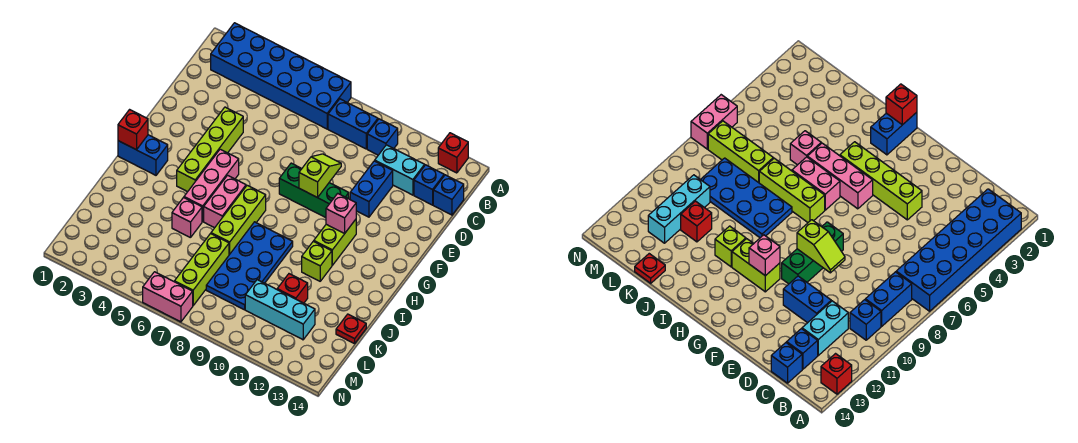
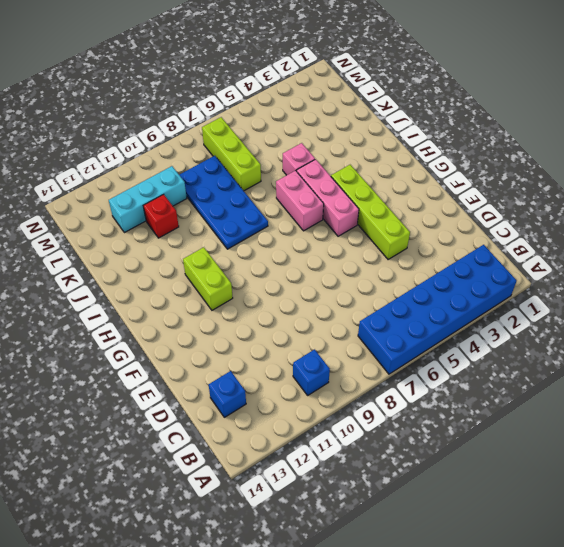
none -> red brick A13 level 1
none -> blue brick B8:B9 level 1
none -> cyan brick C11:C12 level 1

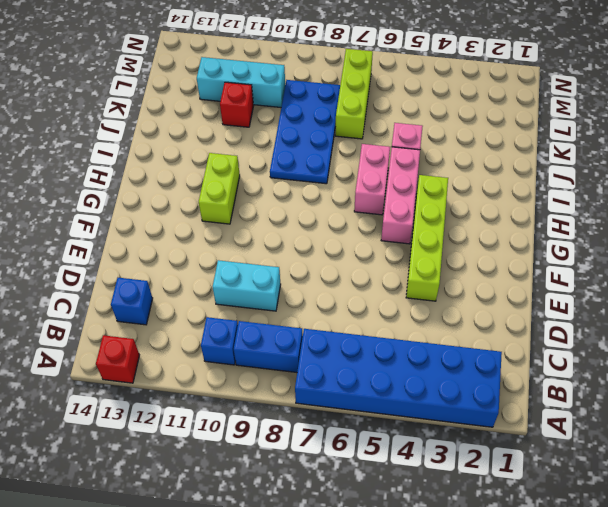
cyan brick D9:D10 level 1 -> cyan brick C11:C12 level 1
none -> blue brick C14 level 1
none -> blue brick D11:E11 level 1
none -> green brick F8:F10 level 1

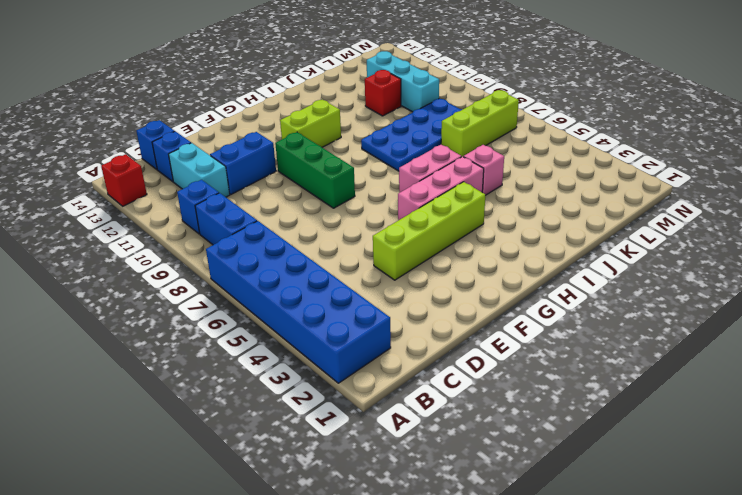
none -> blue brick H1:H2 level 1
none -> lime brick H7:J7 level 1
none -> lime brick I11 level 1

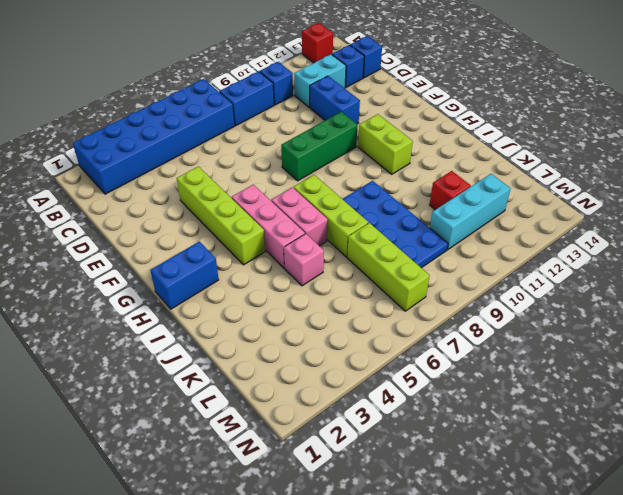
none -> lime brick I11 level 1
none -> red plate K14 level 1
none -> pink brick N6:N7 level 1

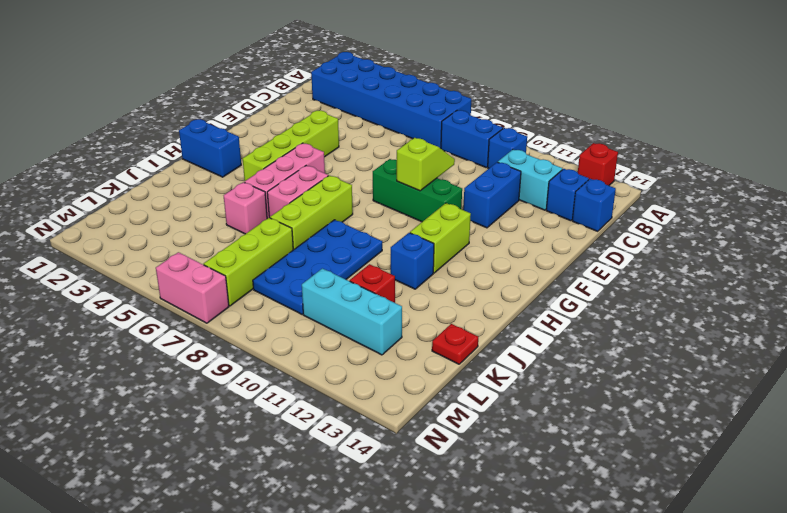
blue brick I11 level 1 -> lime brick I11 level 1
none -> pink brick G11 level 2
none -> red brick H1 level 2

